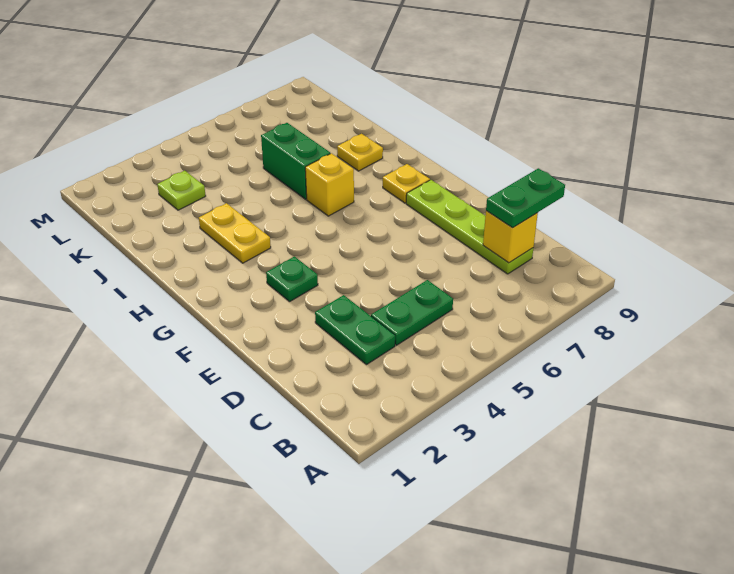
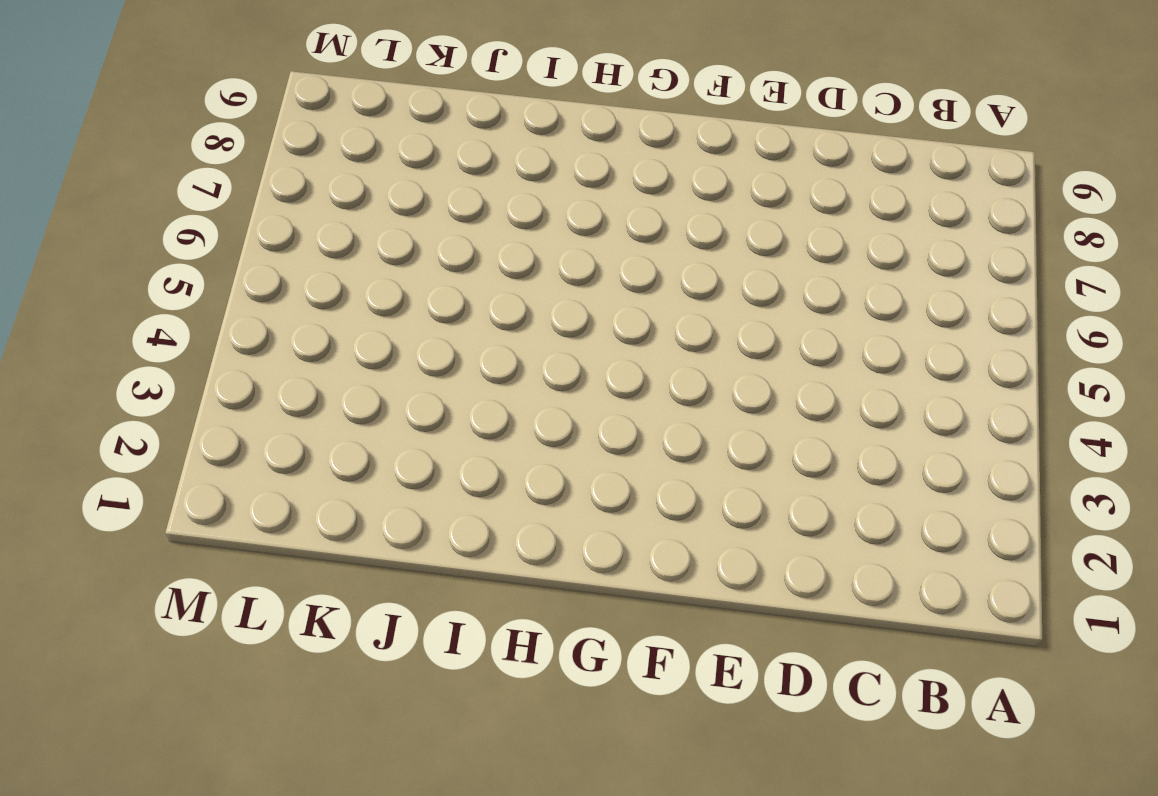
none -> green plate C3:D3 level 1
none -> green plate C4:C5 level 1
none -> lime plate C8:F8 level 1

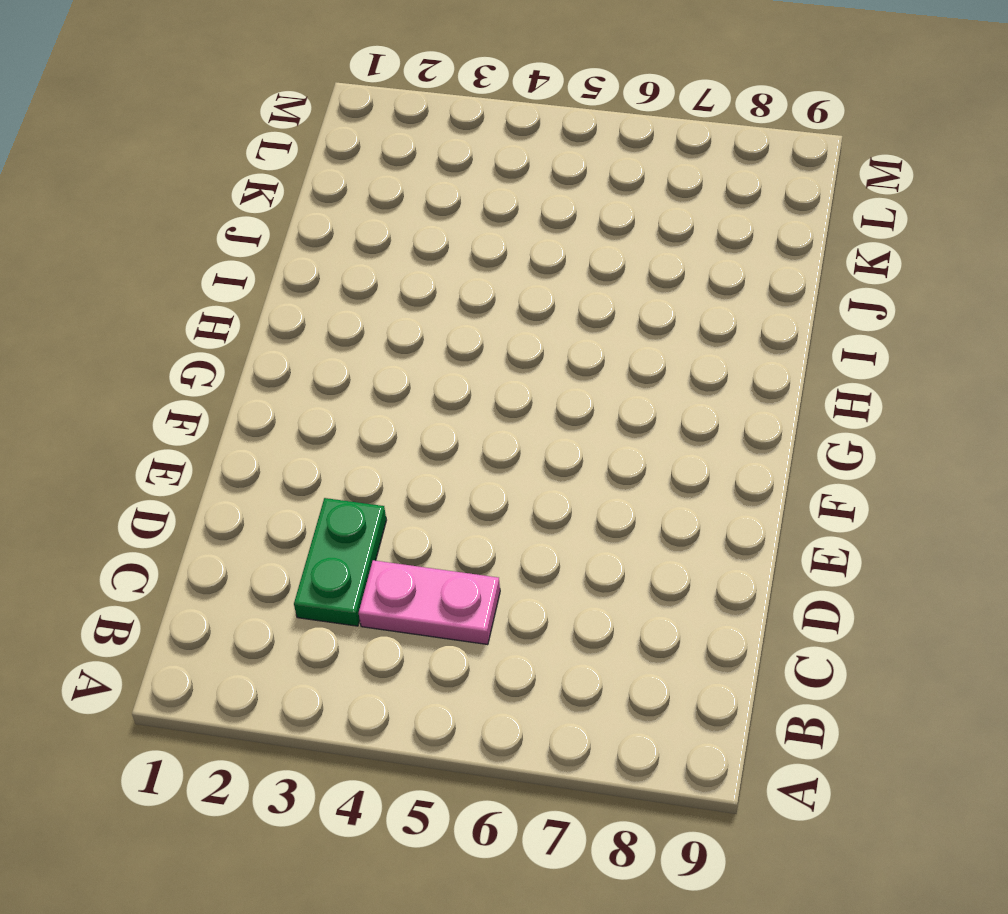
pink plate C4:C5 level 1 -> green plate C4:C5 level 1
none -> lime plate C8:F8 level 1
none -> green plate F3 level 1
none -> yellow plate G8 level 1

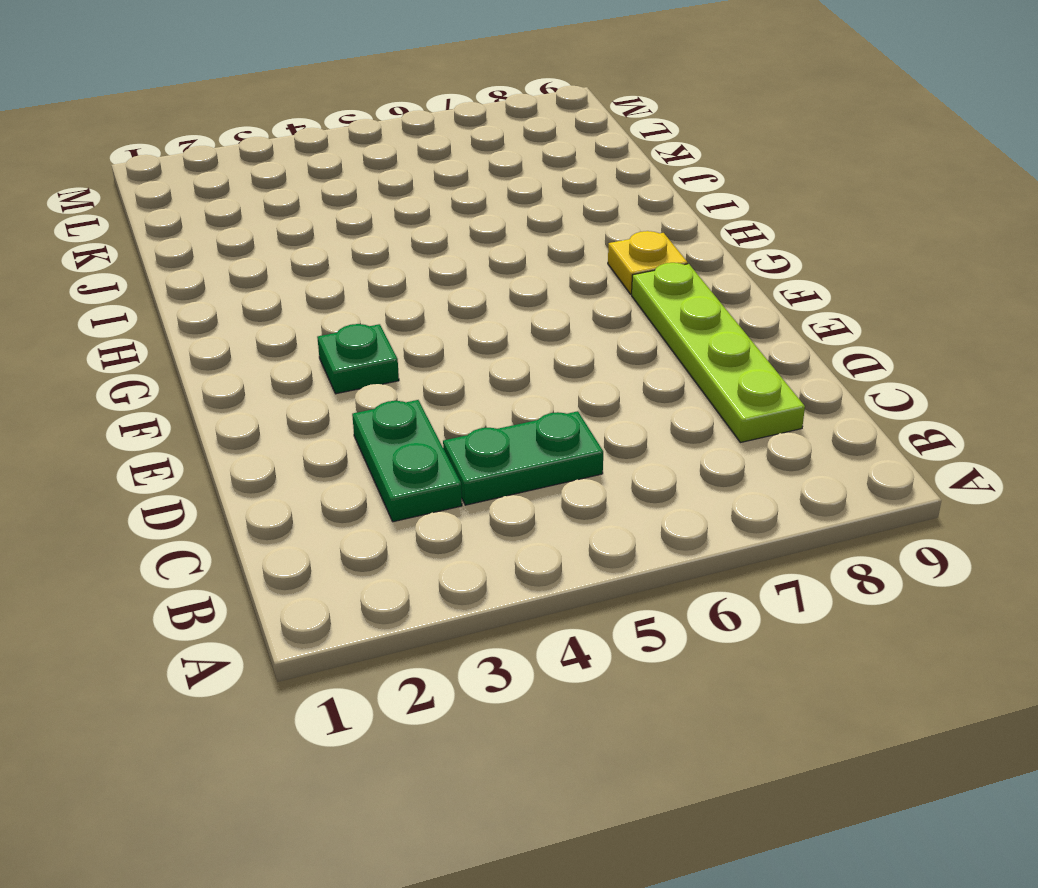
none -> yellow plate H3:I3 level 1
none -> yellow brick H6 level 1
none -> green brick I6:J6 level 1

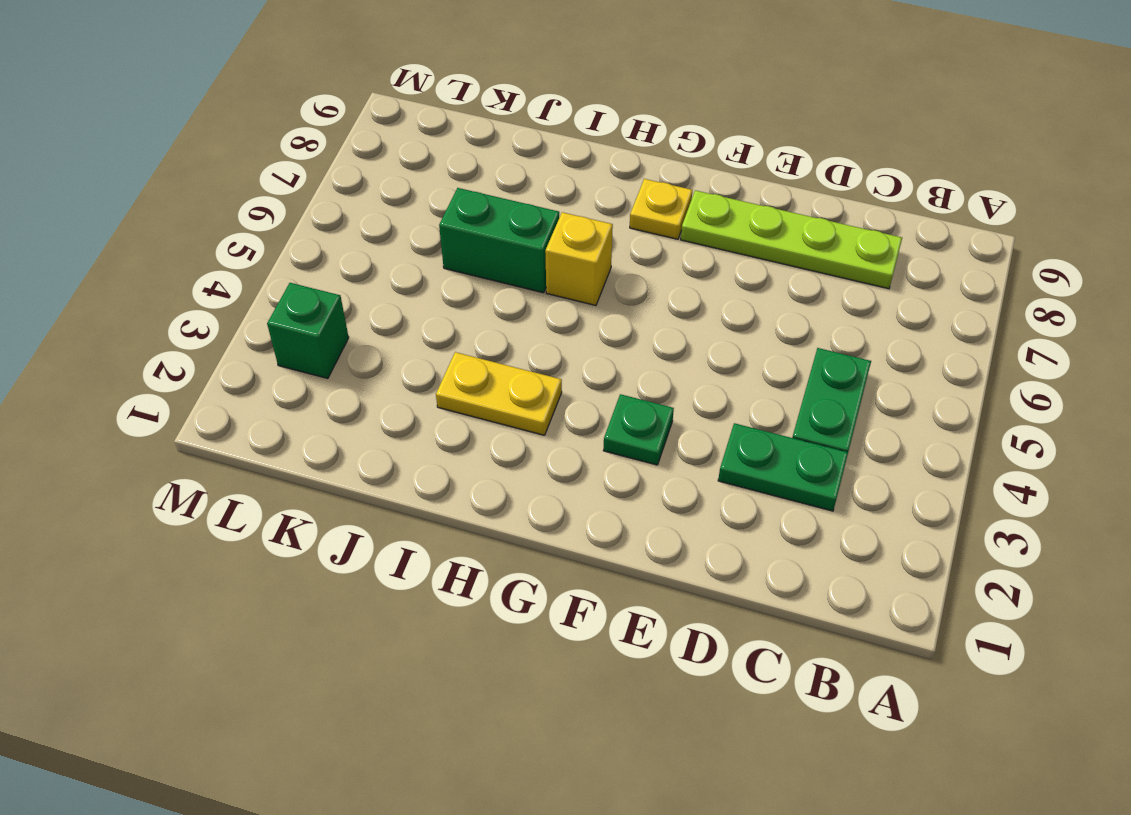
green brick L3 level 1 -> none
none -> yellow plate I8 level 1
none -> lime plate K3 level 1
none -> yellow brick C8 level 2

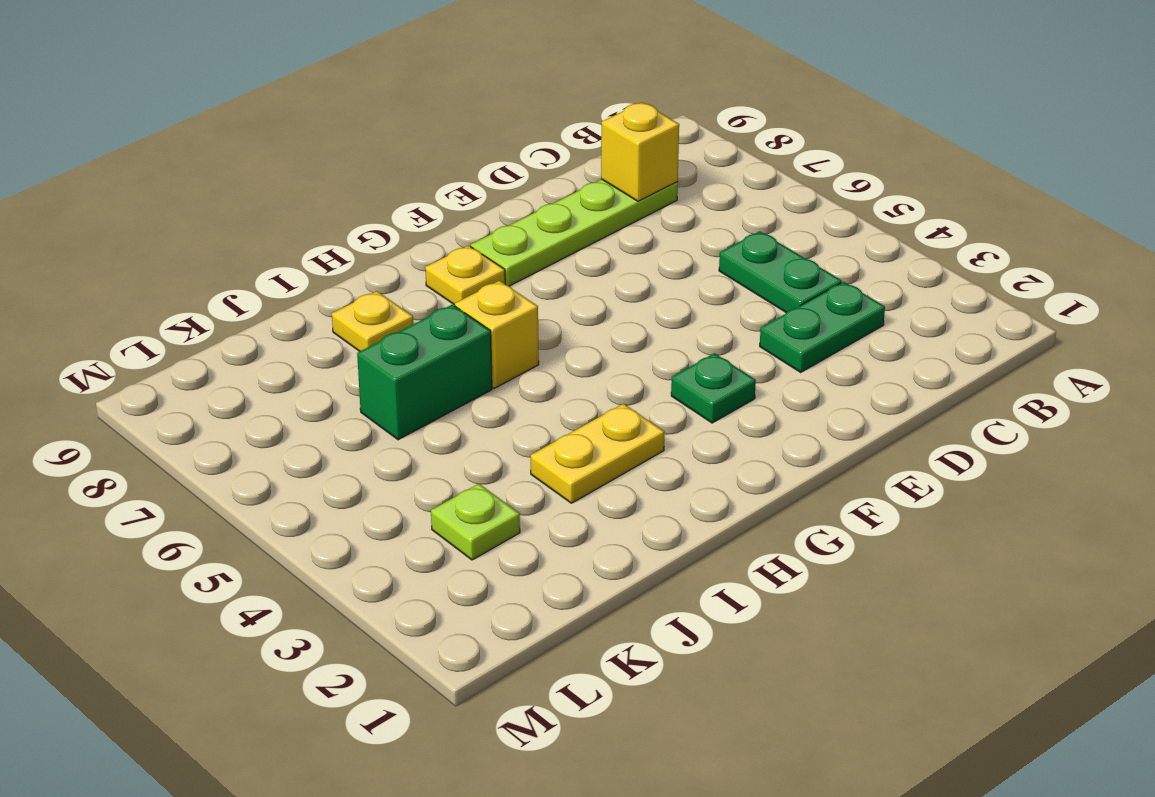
none -> green plate C8:C9 level 3

